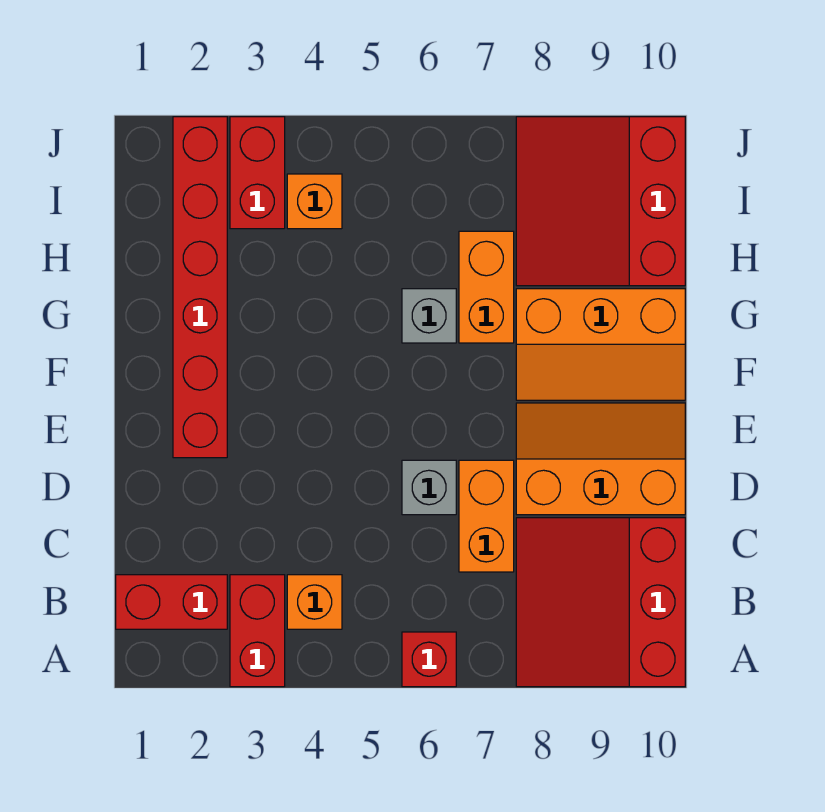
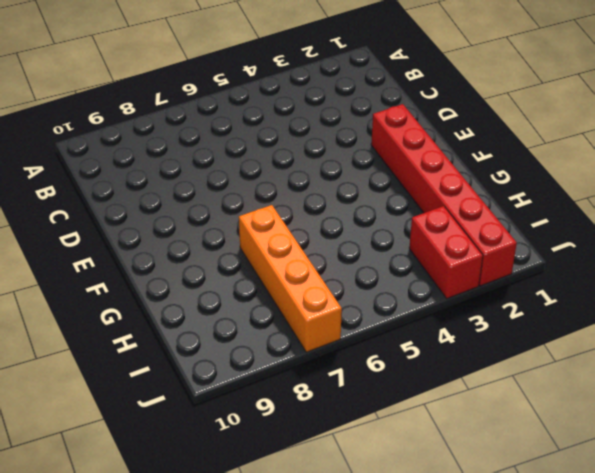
orange brick G7:J7 level 1 -> orange brick G7:H7 level 1
none -> red brick A3:B3 level 1
none -> red brick A6 level 1
none -> red slope A8:C10 level 1 top 10

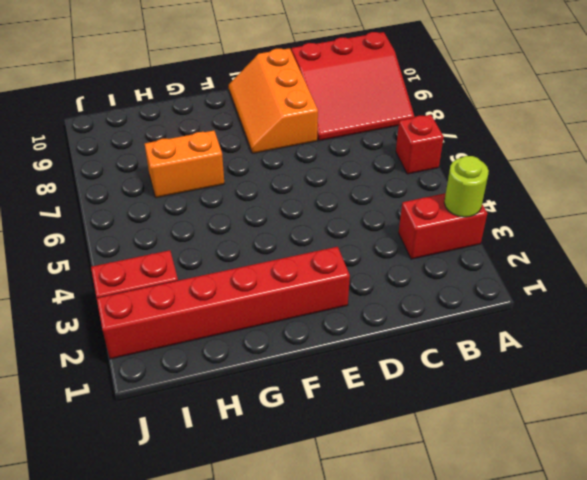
lime round brick A3 level 2 -> none
none -> red brick B1:B2 level 1
none -> orange brick B4 level 1
none -> orange brick C7:D7 level 1

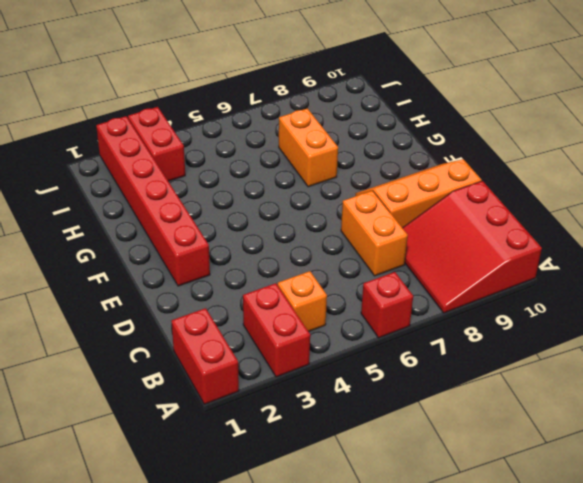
red brick A1:B1 level 1 -> red brick B1:B2 level 1
none -> grey brick D6 level 1
none -> orange slope F8:G10 level 1 top G
none -> grey brick G6 level 1

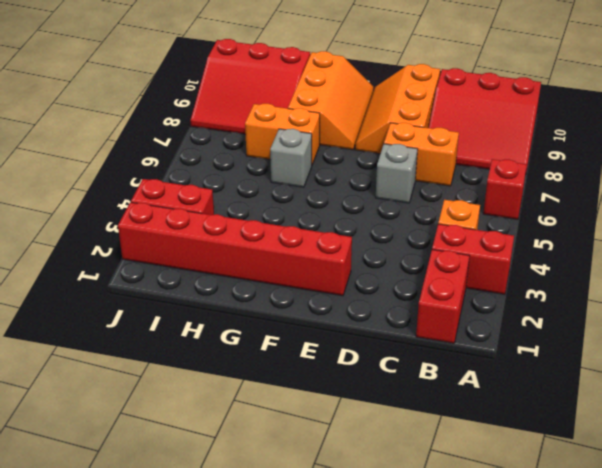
none -> orange brick I4 level 1

